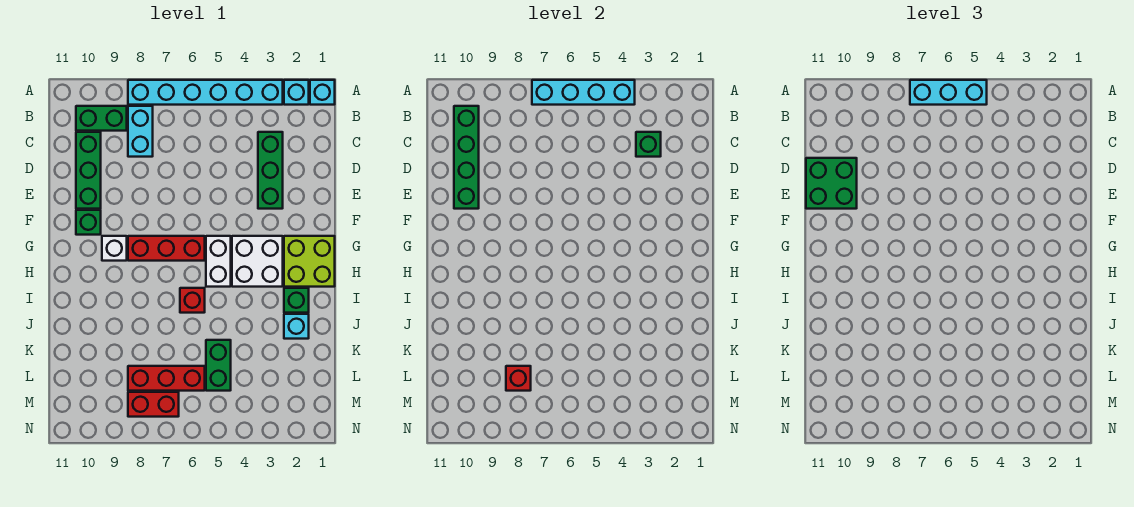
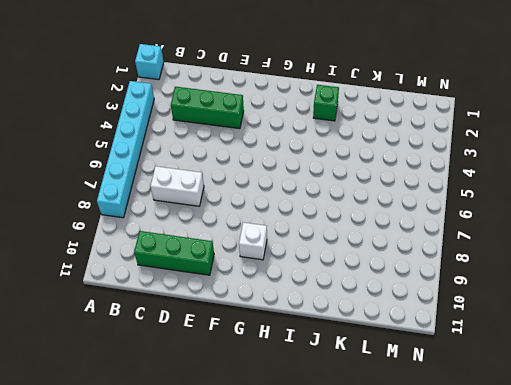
white brick C7:D7 level 1 -> white brick G5:H5 level 1
none -> cyan brick A2 level 1
none -> cyan brick B8:C8 level 1
none -> green brick B9:B10 level 1

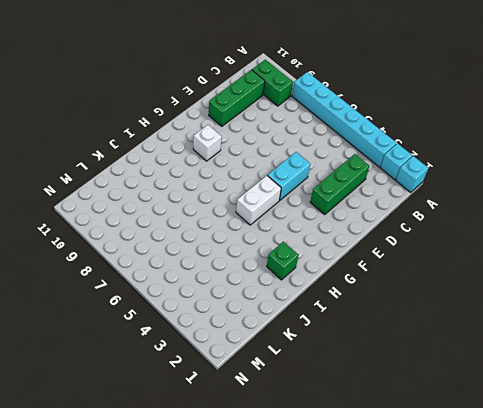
cyan brick E5:F5 level 1 -> cyan brick B8:C8 level 1
none -> green brick F10 level 1
none -> lime brick G1:H2 level 1
none -> white brick G3:H4 level 1

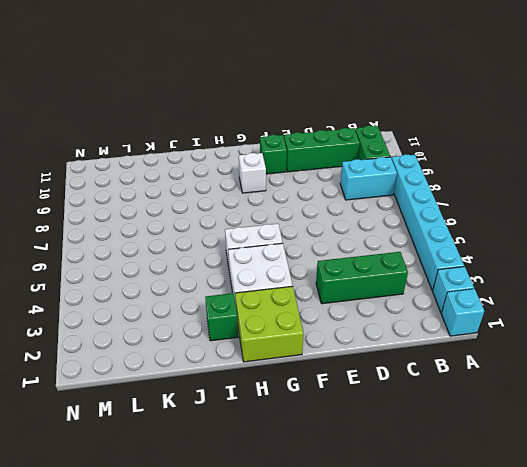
none -> red brick G6:G8 level 1
none -> red brick I6 level 1
none -> cyan brick J2 level 1

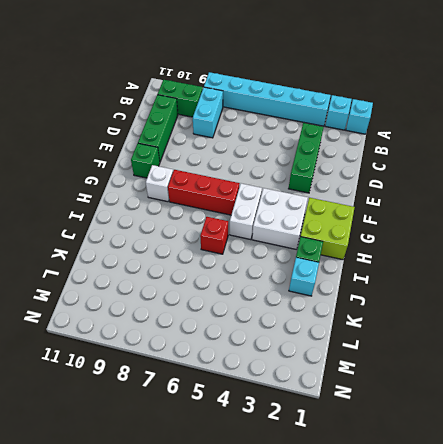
none -> green brick K5:L5 level 1
none -> red brick L6:L8 level 1
none -> red brick M7:M8 level 1

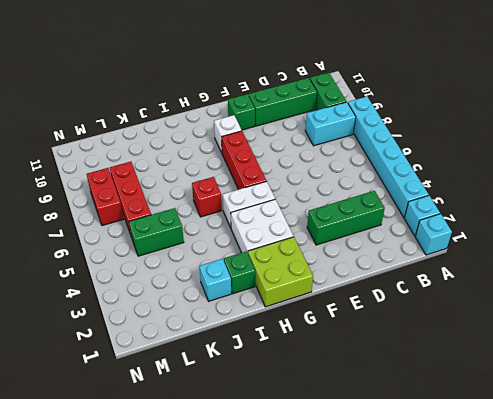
none -> cyan brick A4:A7 level 2
none -> green brick B10:E10 level 2
none -> green brick C3 level 2

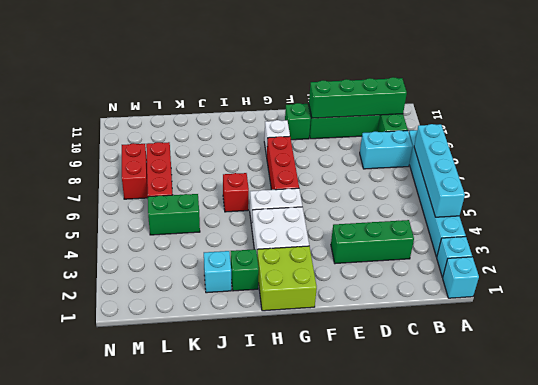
none -> green brick C3 level 2
none -> red brick L8 level 2
none -> cyan brick A5:A7 level 3

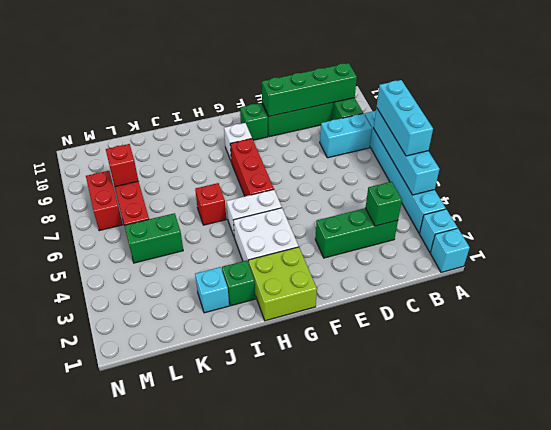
none -> green brick D10:E11 level 3

